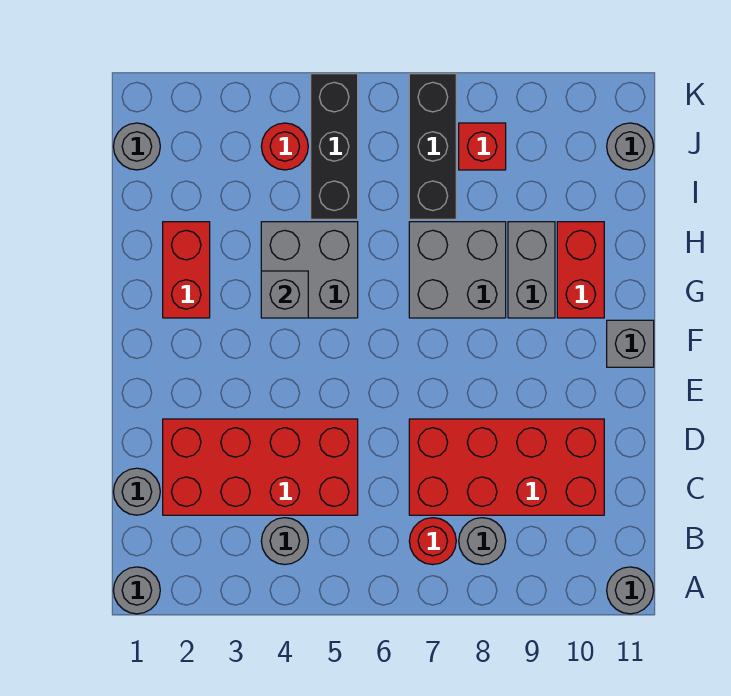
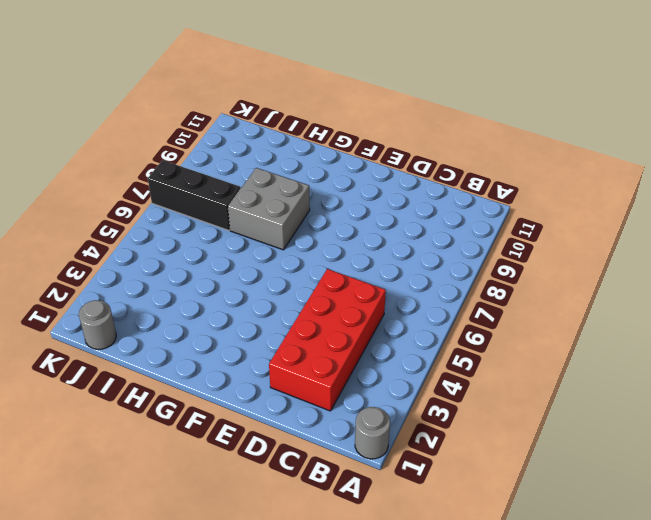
none -> grey round brick A11 level 1
none -> grey round brick B4 level 1
none -> red round brick B7 level 1

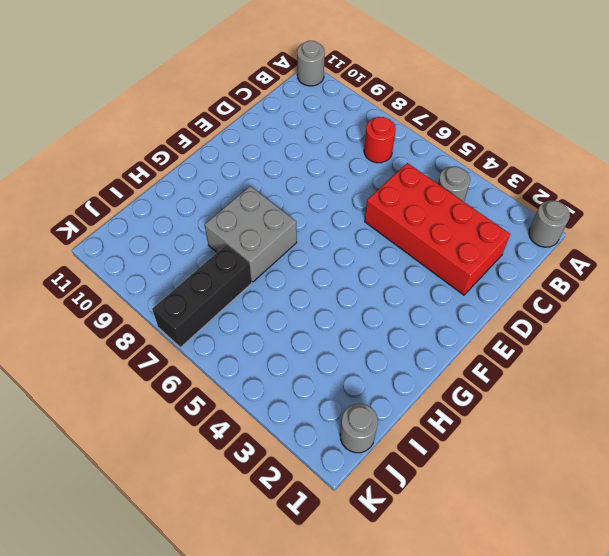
none -> grey round brick B8 level 1
none -> grey round brick C1 level 1
none -> red brick C7:D10 level 1

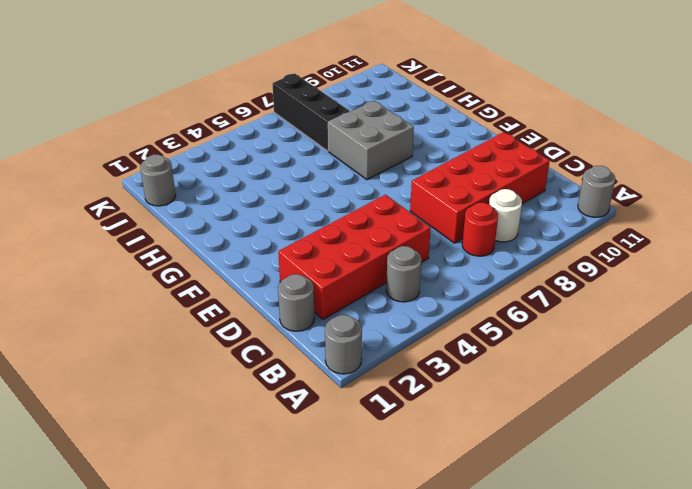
white round brick B8 level 1 -> grey round brick B8 level 1
none -> grey brick F11 level 1
none -> red brick G2:H2 level 1
none -> grey brick G4:H5 level 1

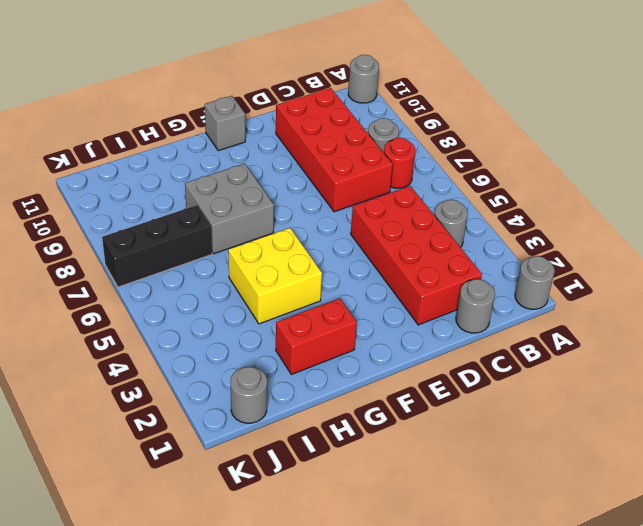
yellow brick G4:H5 level 1 -> grey brick G4:H5 level 1
none -> grey brick G9:H9 level 1
none -> red brick G10:H10 level 1
none -> black brick I5:K5 level 1

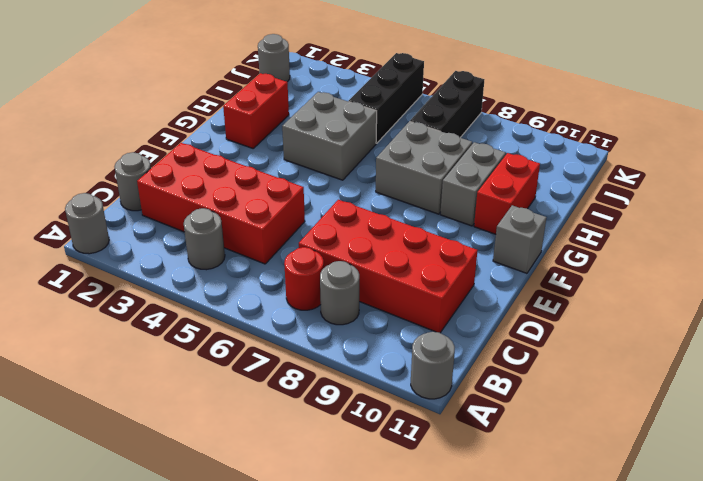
none -> red round brick J4 level 1
none -> red brick J8 level 1
none -> grey round brick J11 level 1

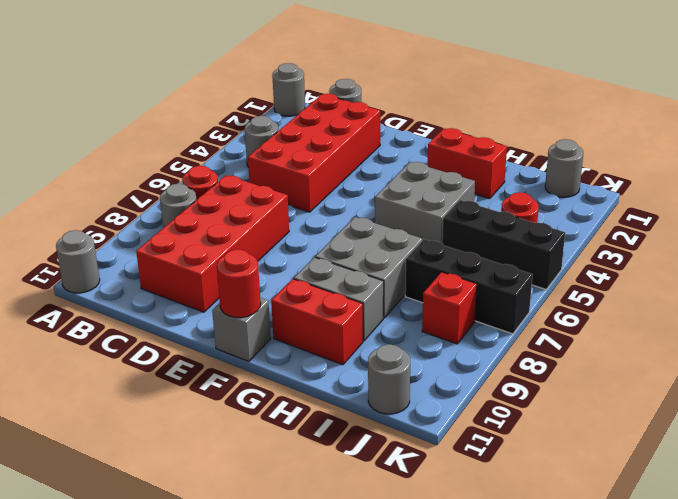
red round brick F11 level 2 -> none
none -> grey brick G4 level 2

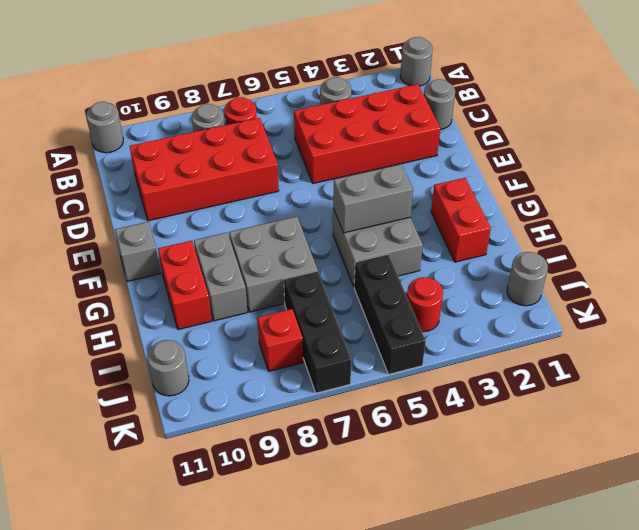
grey brick G4:G5 level 2 -> grey brick G4 level 2

